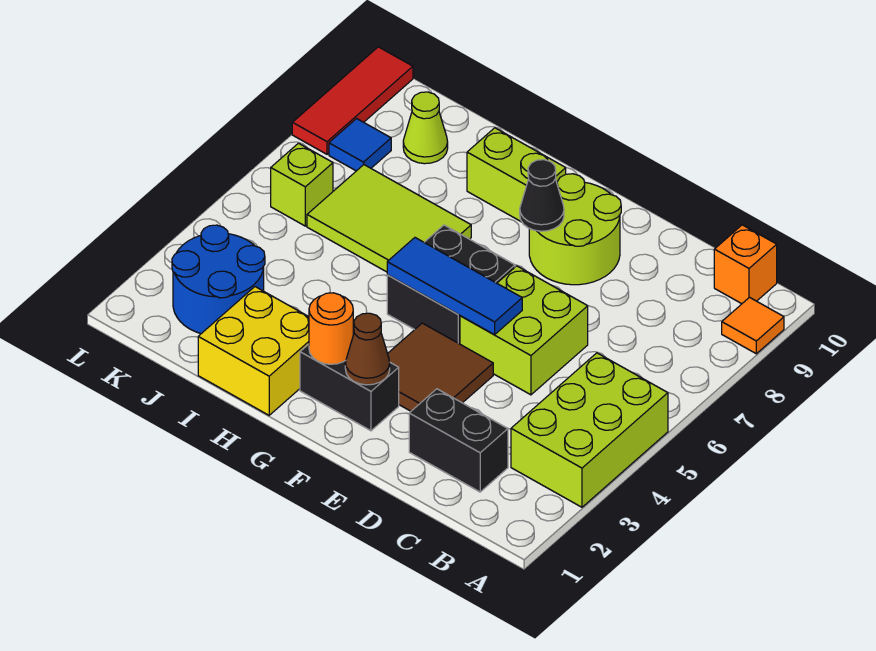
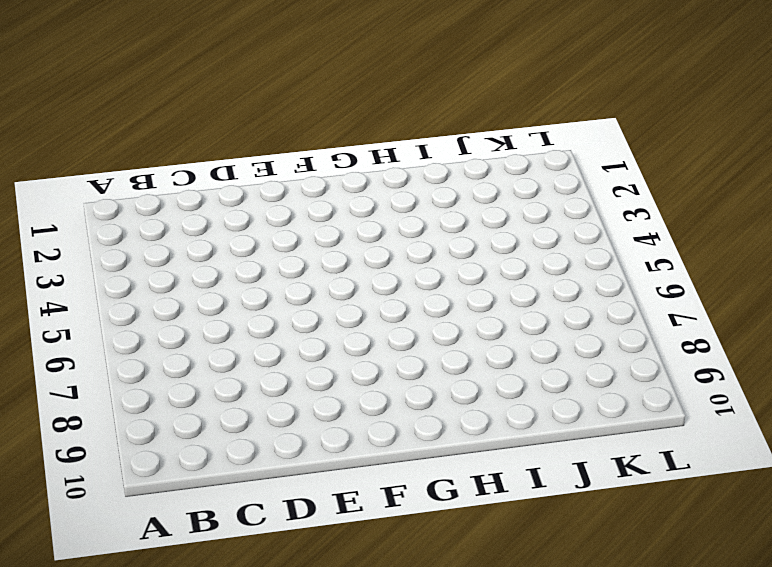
none -> lime brick A3:B5 level 1
none -> orange tile A9 level 1
none -> orange brick B10 level 1

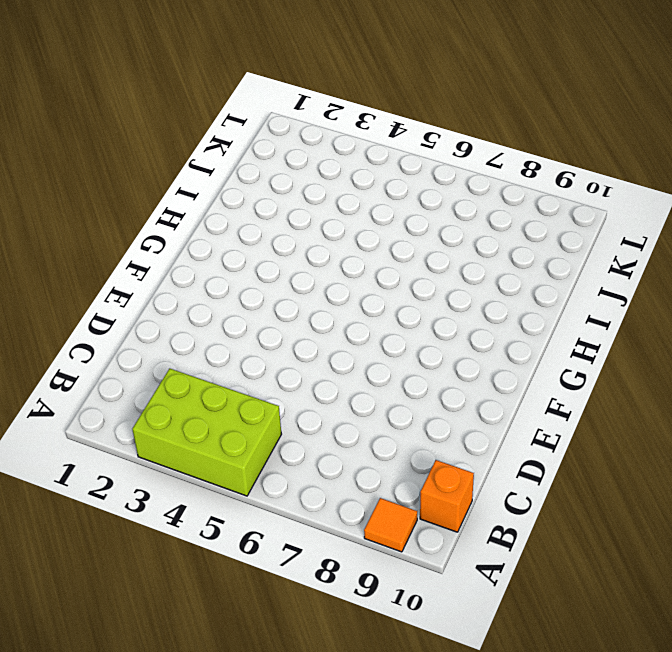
none -> black brick C2:D2 level 1
none -> lime brick D5:E6 level 1
none -> brown tile E3:F4 level 1

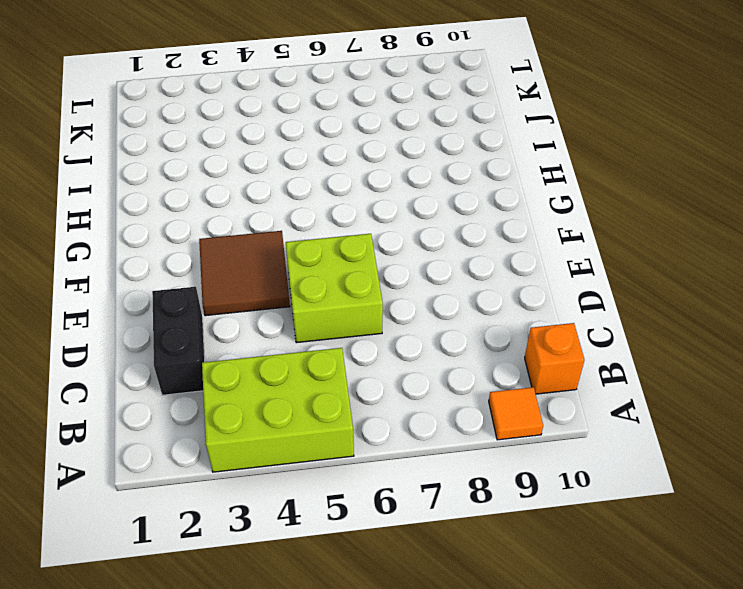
none -> lime round brick E8:F9 level 1
none -> black brick F2:G2 level 1
none -> black brick F5:G6 level 1

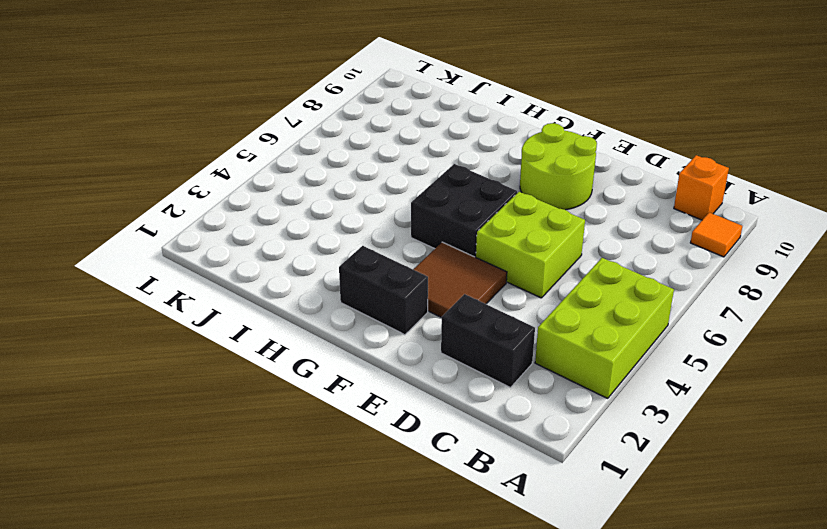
none -> lime brick G9:H9 level 1
none -> yellow brick H1:I2 level 1
none -> lime tile H6:J7 level 1

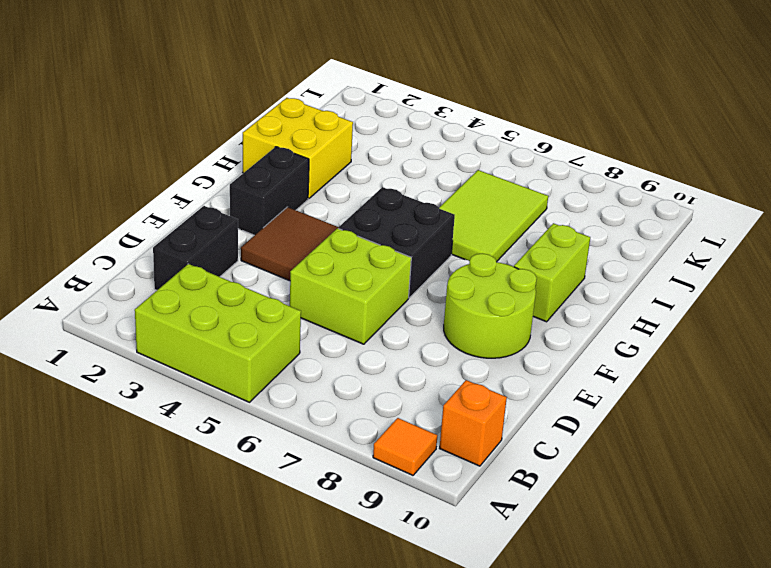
none -> blue round brick J2:K3 level 1
none -> lime cone J9 level 1
none -> lime brick K6 level 1

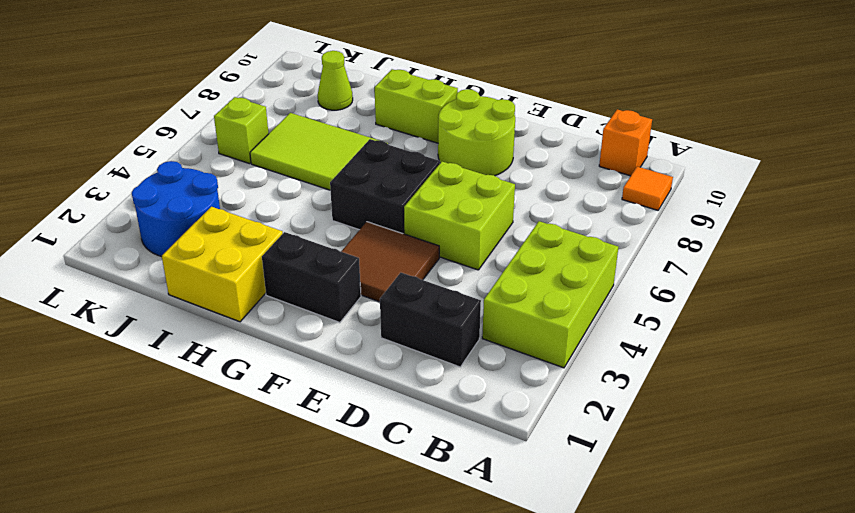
none -> blue tile K8 level 1
none -> red tile L8:L10 level 1
none -> blue tile E5:G5 level 2

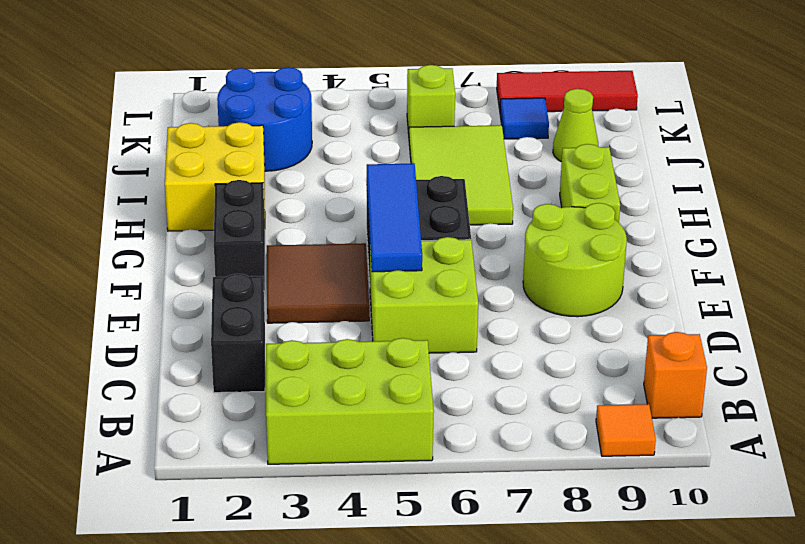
none -> brown cone F2 level 2
none -> black cone F8 level 2
none -> orange round brick G2 level 2

